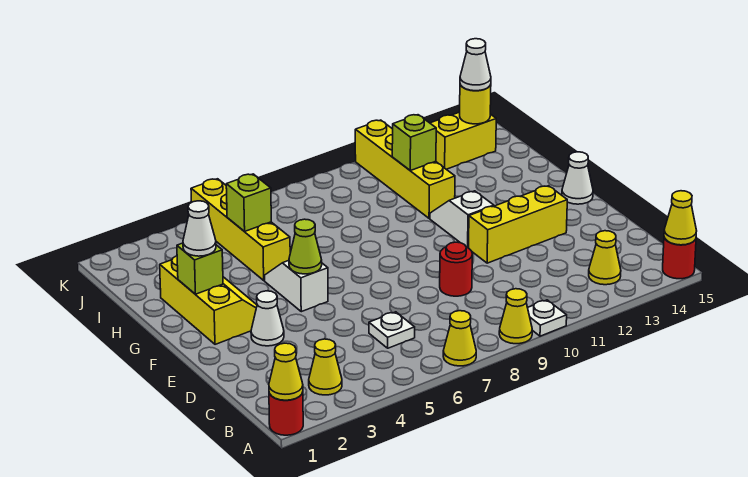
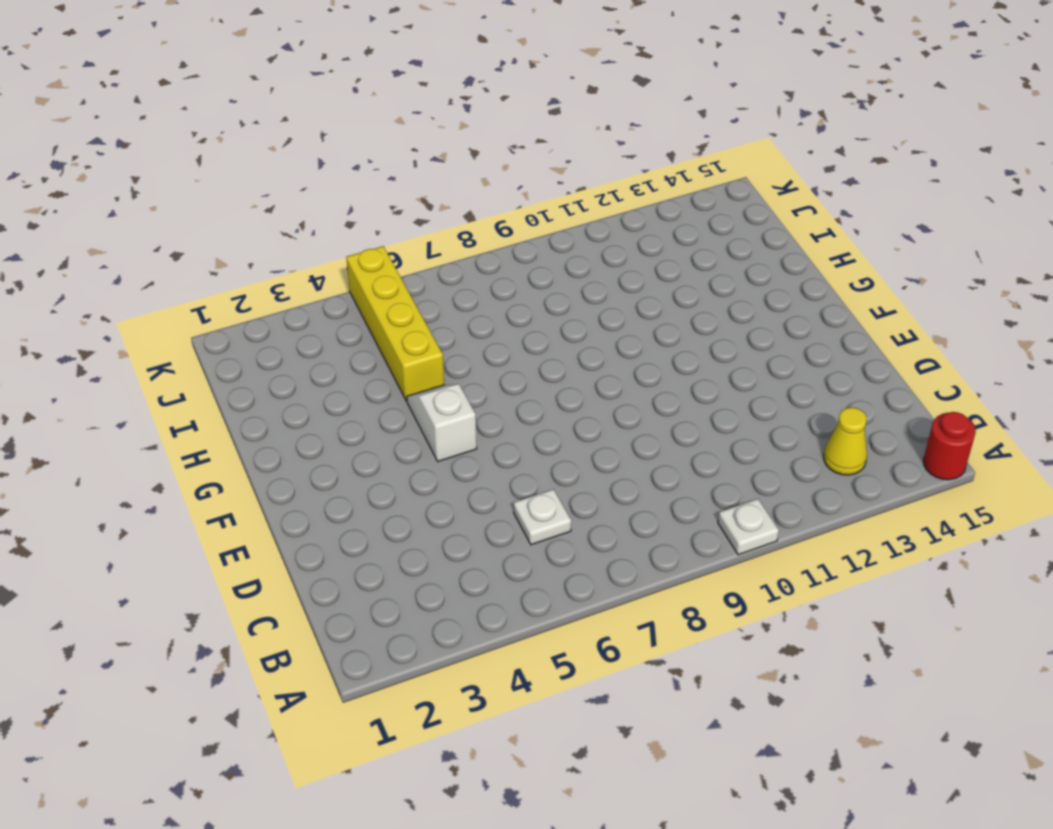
none -> red round brick A1 level 1
none -> yellow cone A7 level 1
none -> yellow cone A9 level 1

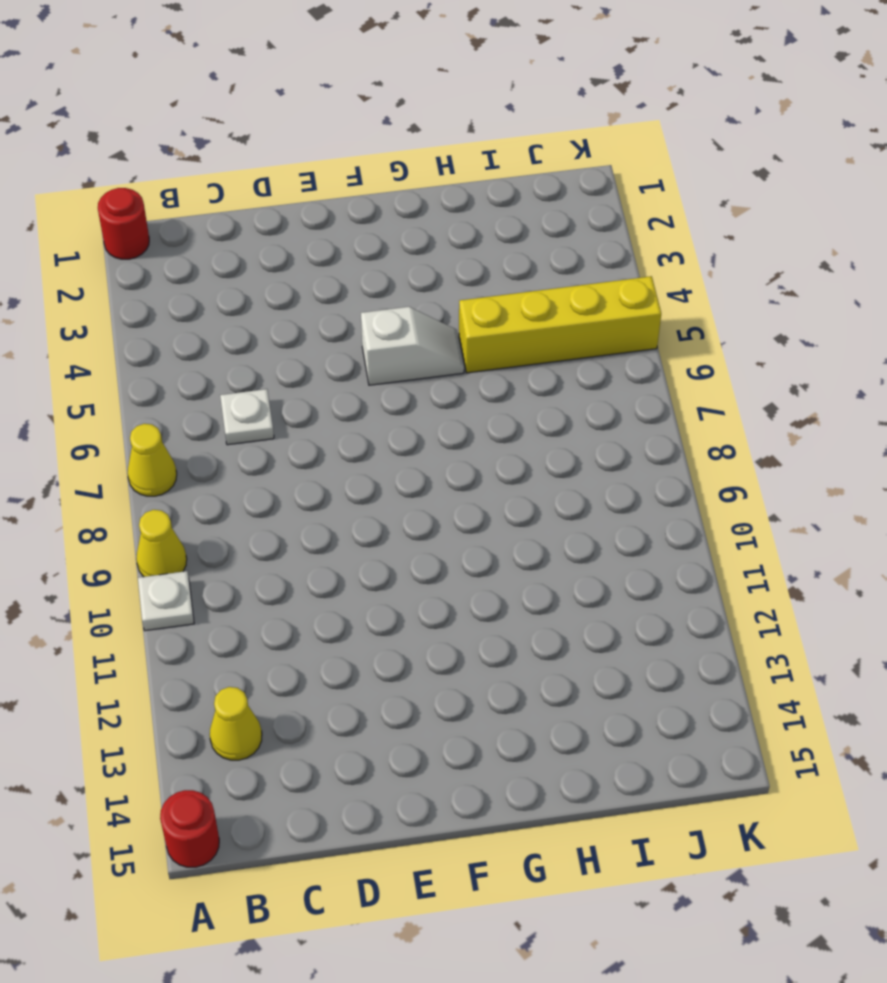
none -> yellow cone B3 level 1
none -> red round brick D9 level 1
none -> white cone E3 level 1

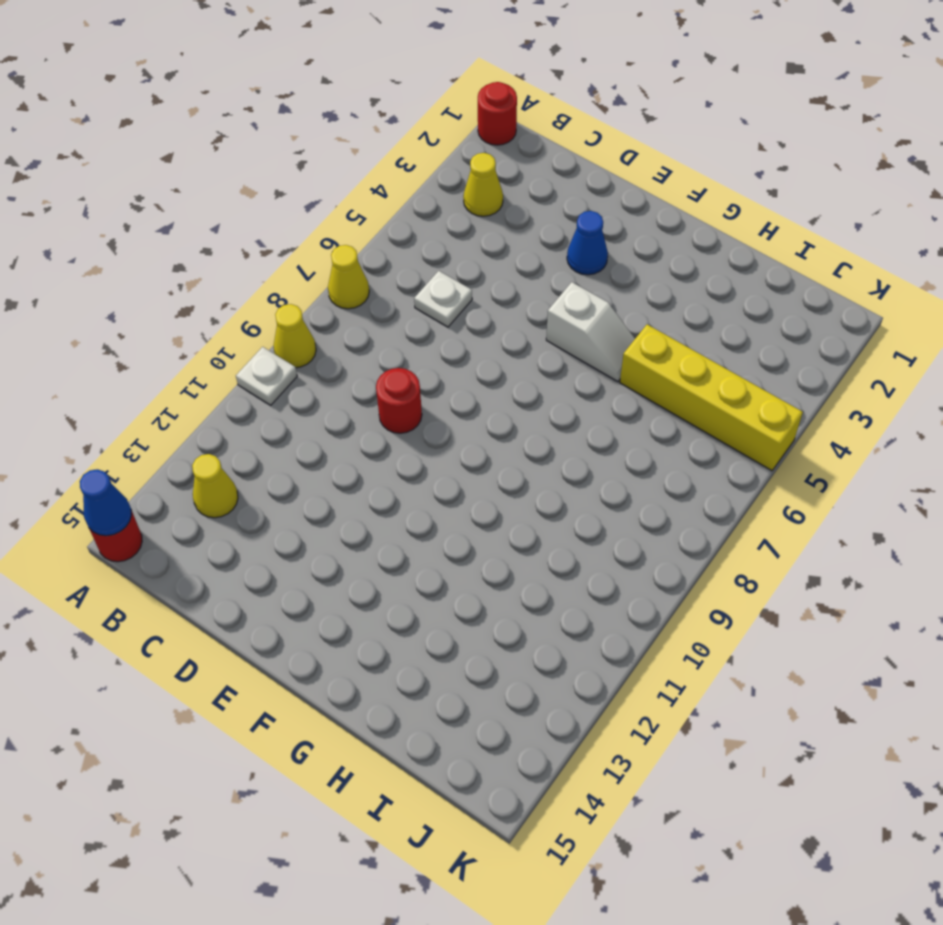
blue cone A15 level 2 -> yellow cone A15 level 2
blue cone E3 level 1 -> white cone E3 level 1
none -> yellow brick E11:E13 level 1
none -> yellow slope F2:H3 level 1 top 2
none -> white slope F11:G11 level 1 top F

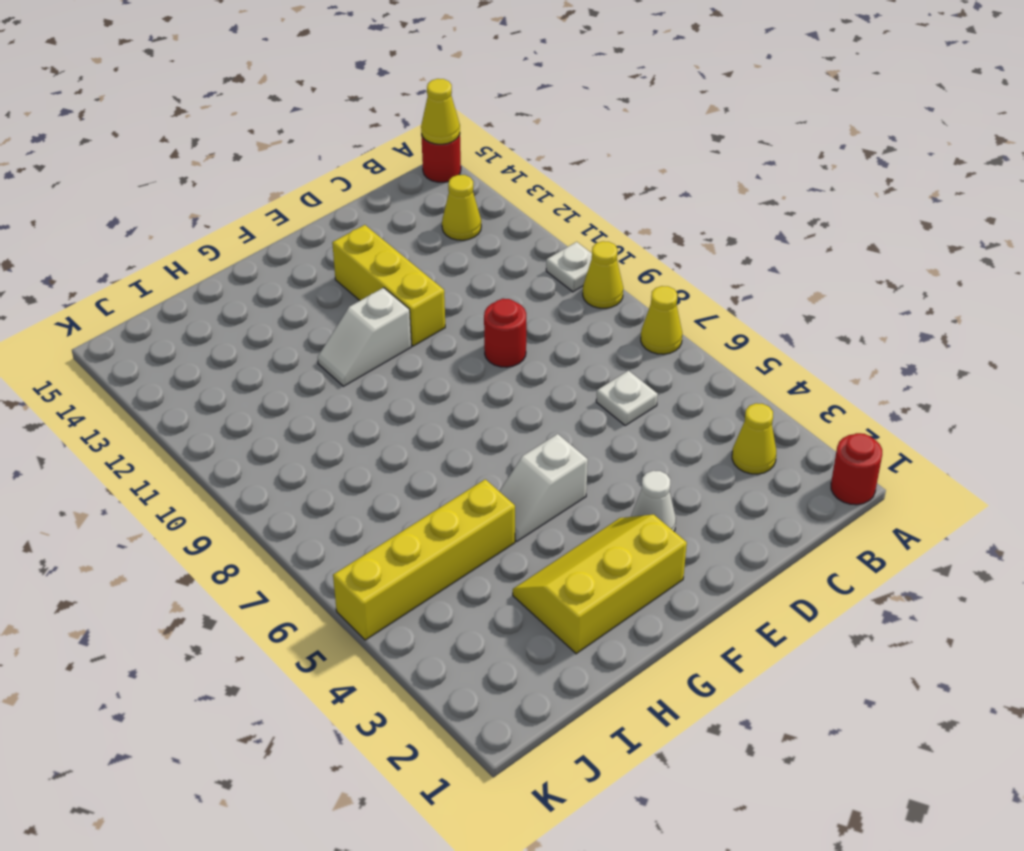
none -> white cone F15 level 1
none -> yellow brick H11:K11 level 1
none -> yellow brick J13:J14 level 1

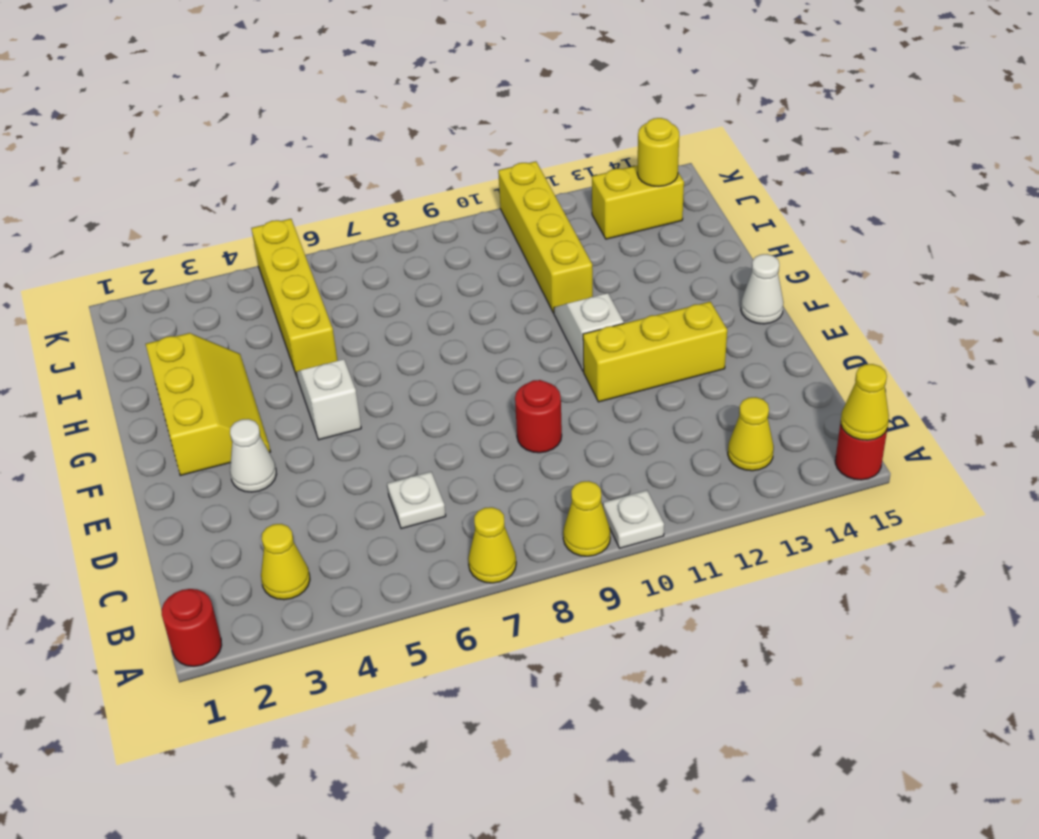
none -> yellow cone A1 level 2
none -> lime cone F5 level 2
none -> lime brick G2 level 2

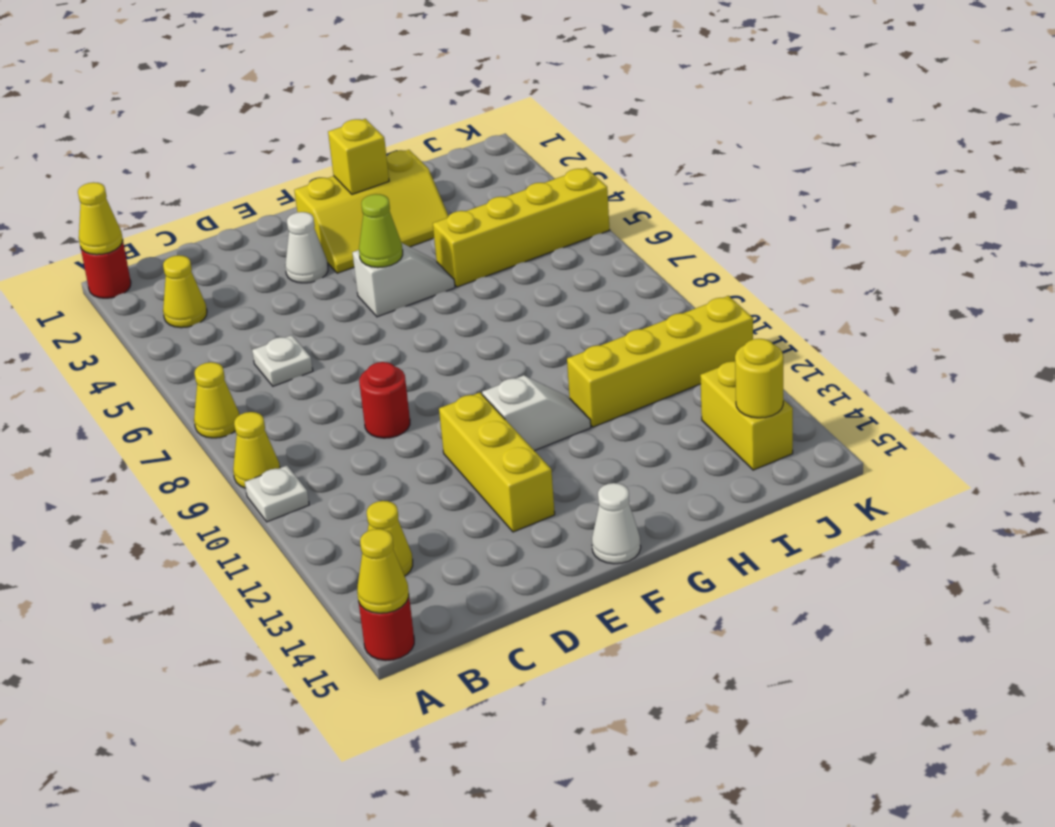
yellow brick G2 level 2 -> lime brick G2 level 2
none -> lime brick I5 level 2
none -> lime brick I11 level 2
none -> white cone G2 level 3

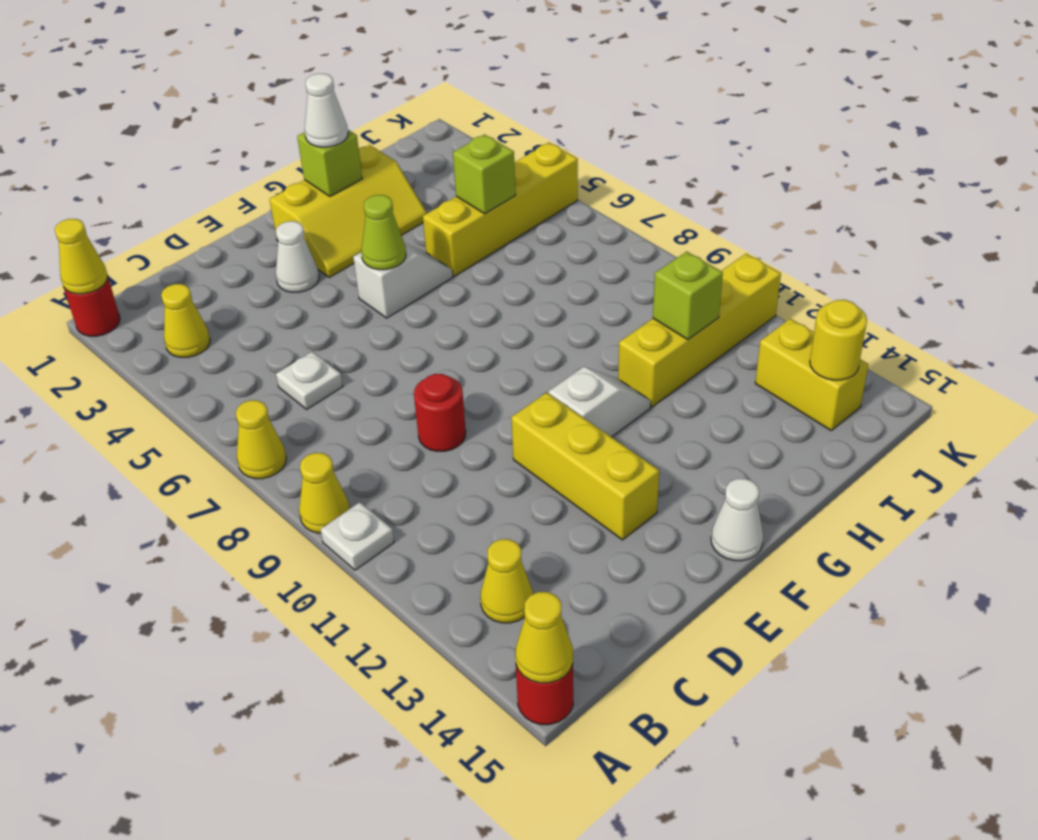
none -> white cone J14 level 3

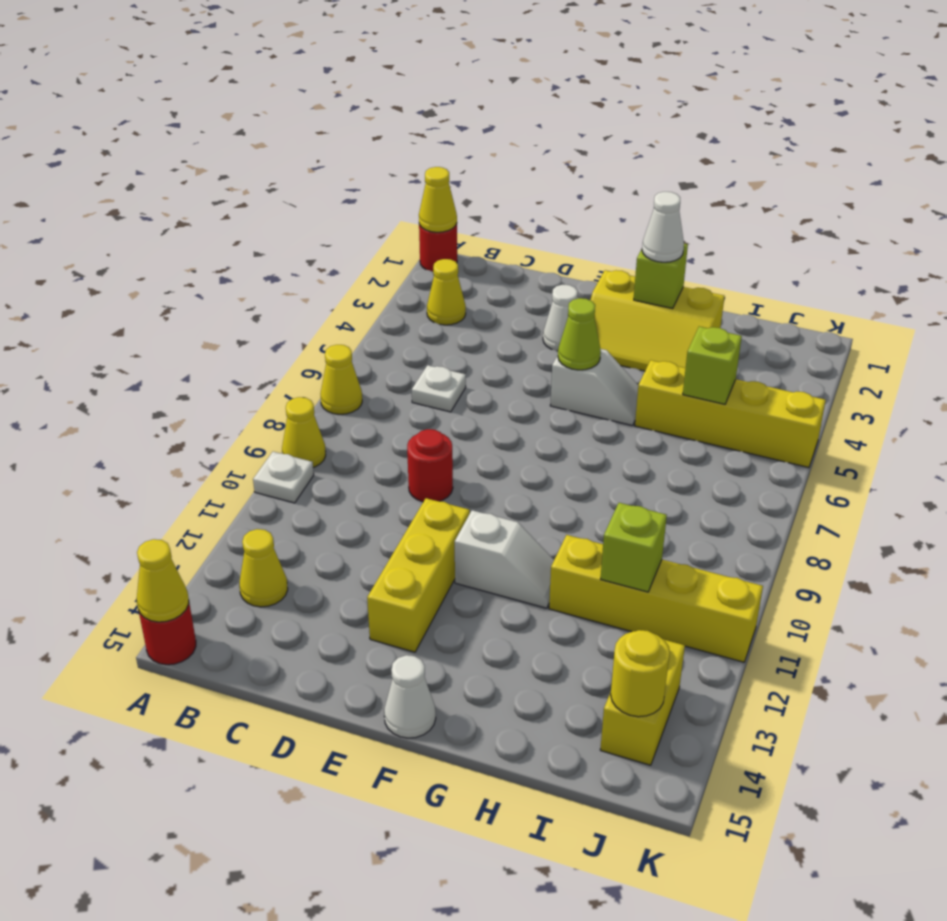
none -> white cone J14 level 3

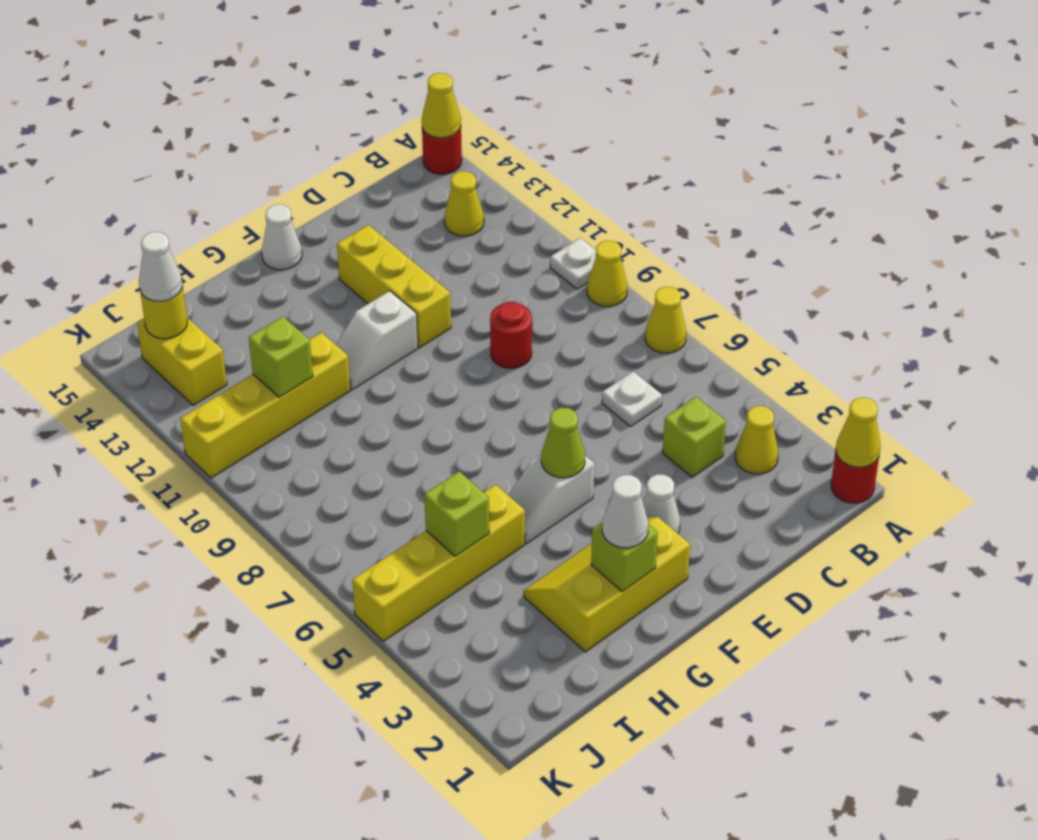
lime brick C4 level 1 -> none

